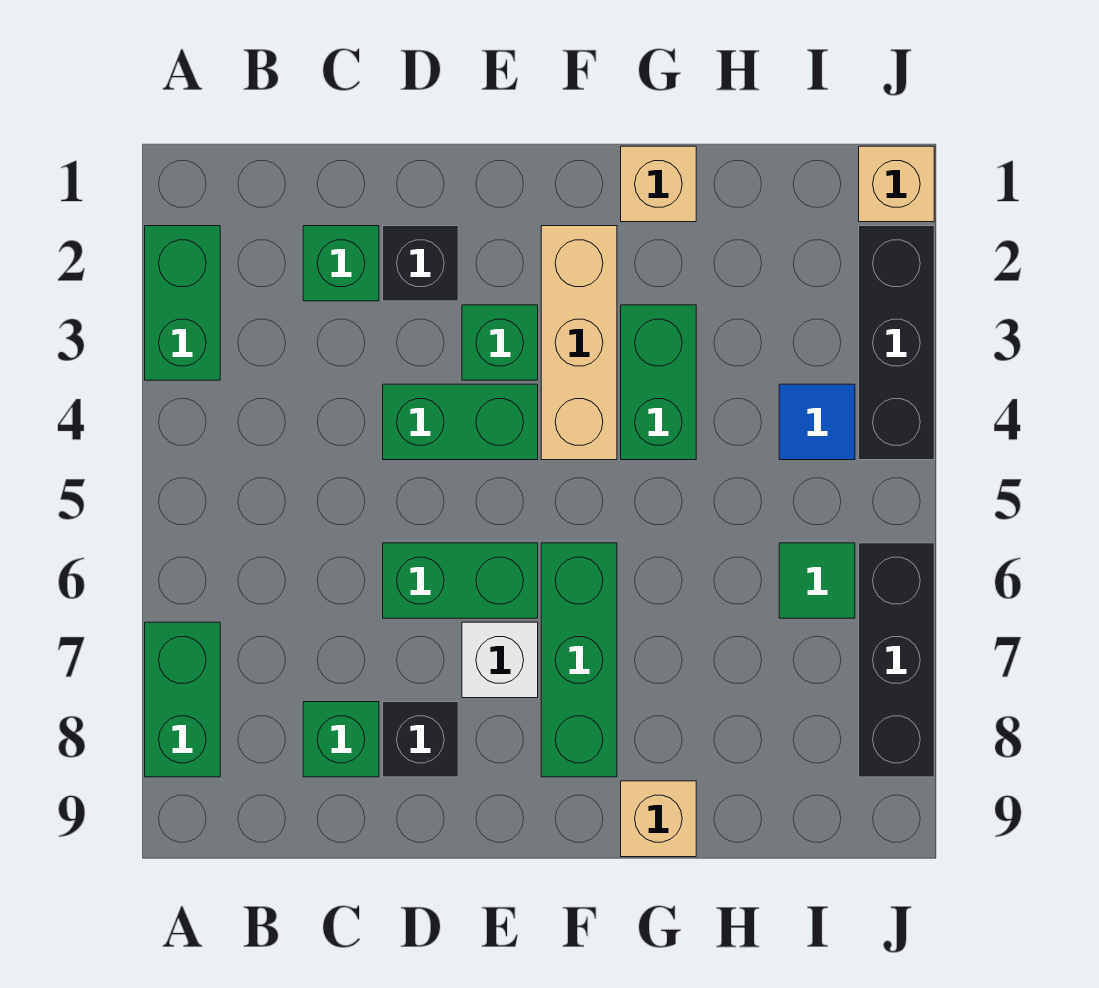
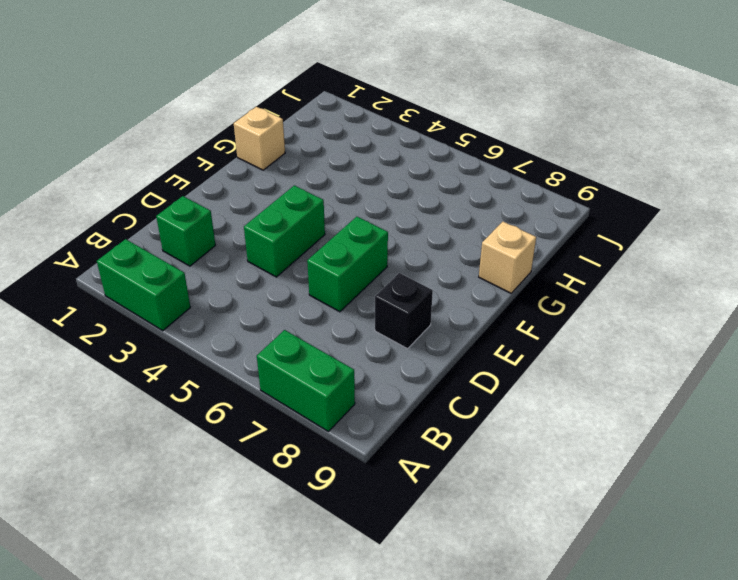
none -> green brick C8 level 1
none -> black brick D2 level 1
none -> green brick E3 level 1

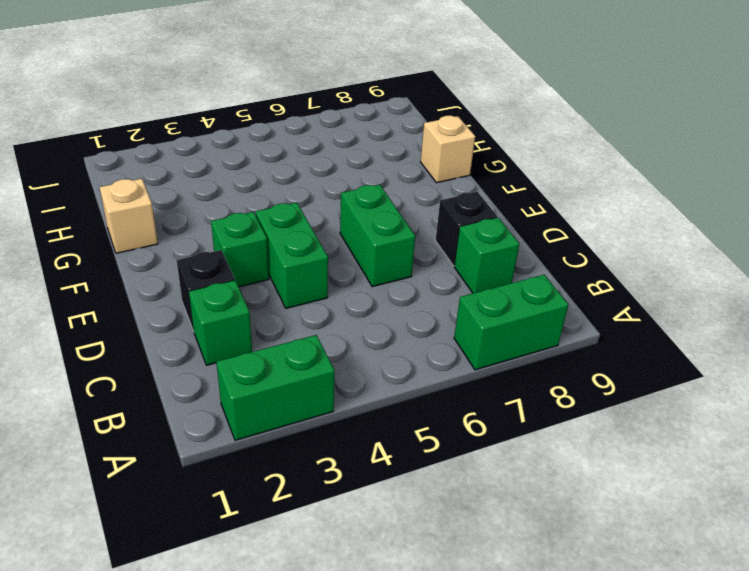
none -> white brick E7 level 1
none -> tan brick F2:F4 level 1
none -> green brick F6:F8 level 1

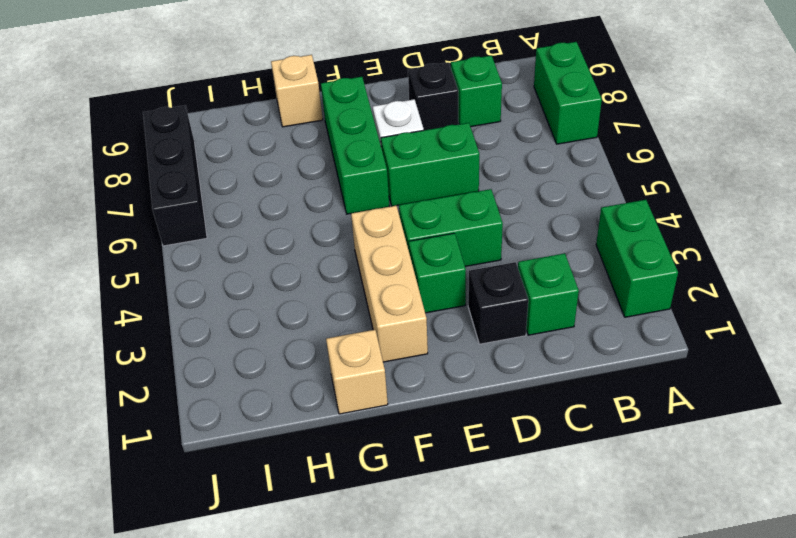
none -> green brick G3:G4 level 1
none -> blue tile I4 level 1
none -> green tile I6 level 1

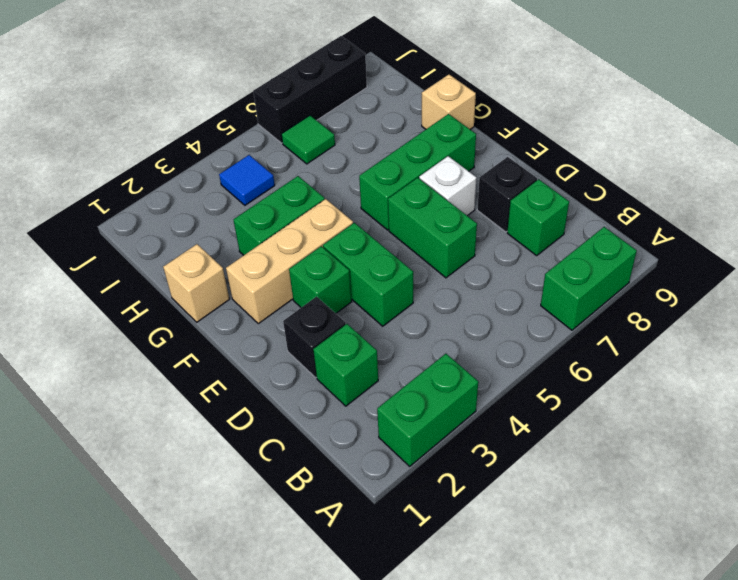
none -> tan brick J1 level 1
none -> black brick J2:J4 level 1

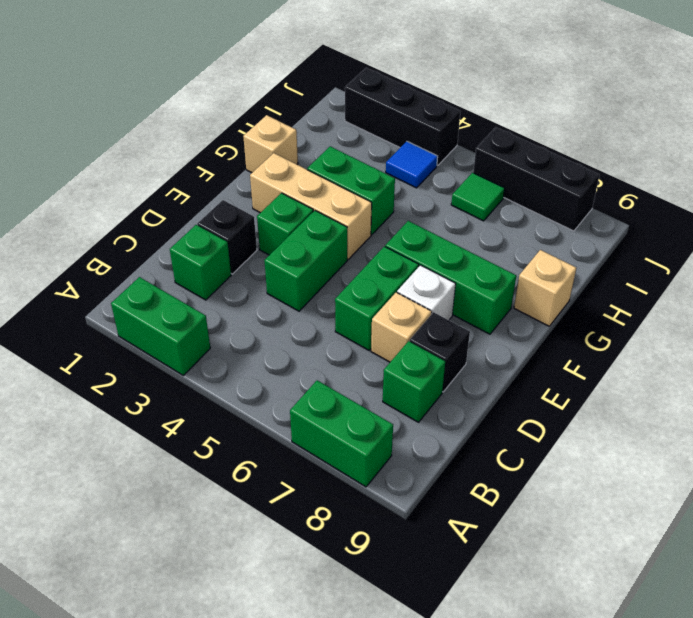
tan brick D7 level 1 -> tan brick J1 level 1

